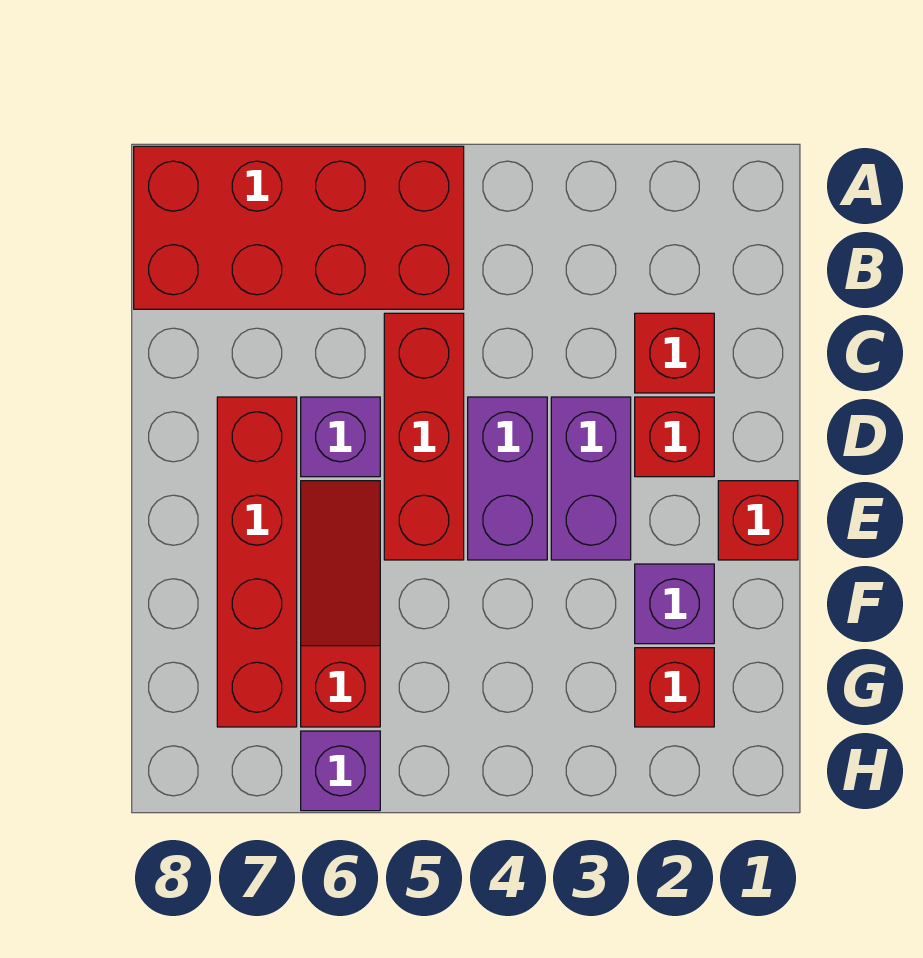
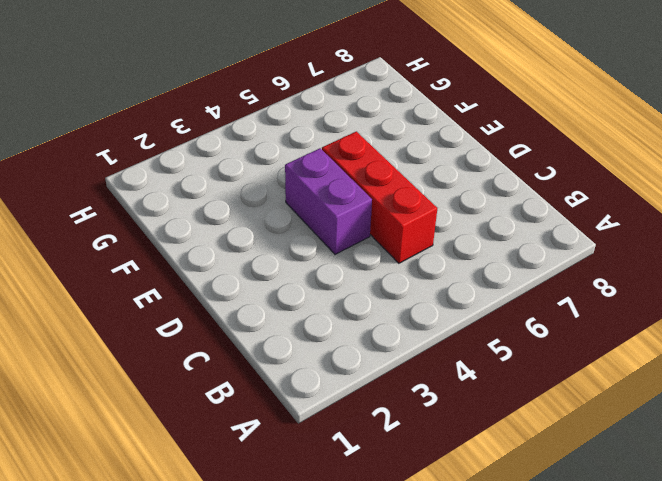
none -> red brick A5:B8 level 1
none -> red brick C2 level 1
none -> red brick D2 level 1

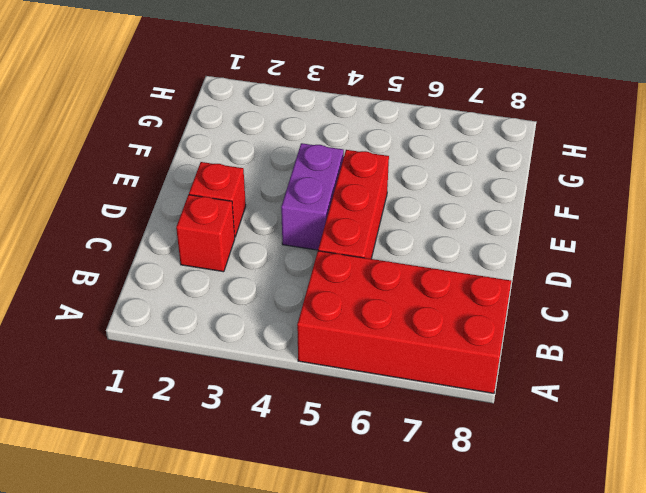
none -> purple brick D3:E3 level 1
none -> purple brick D6 level 1
none -> red brick D7:G7 level 1

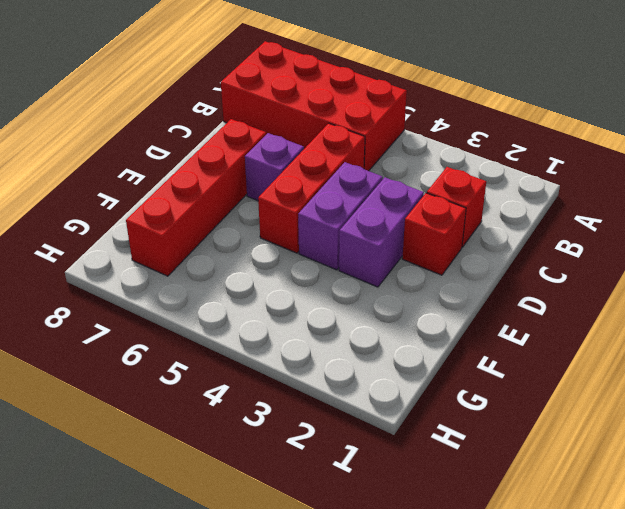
none -> red brick E1 level 1
none -> red slope E6:G6 level 1 top G
none -> purple brick F2 level 1

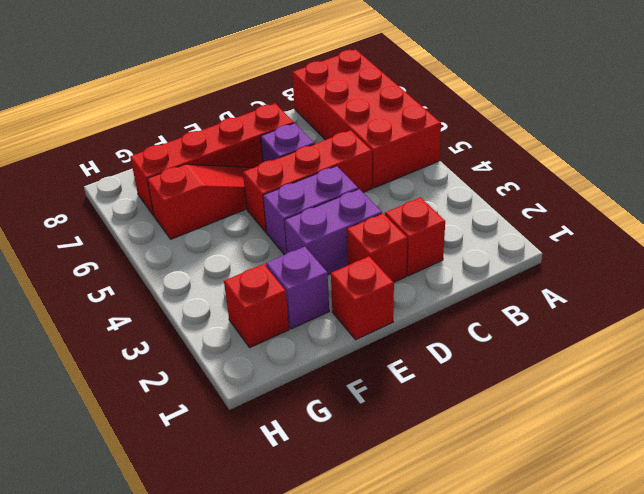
none -> purple brick H6 level 1

